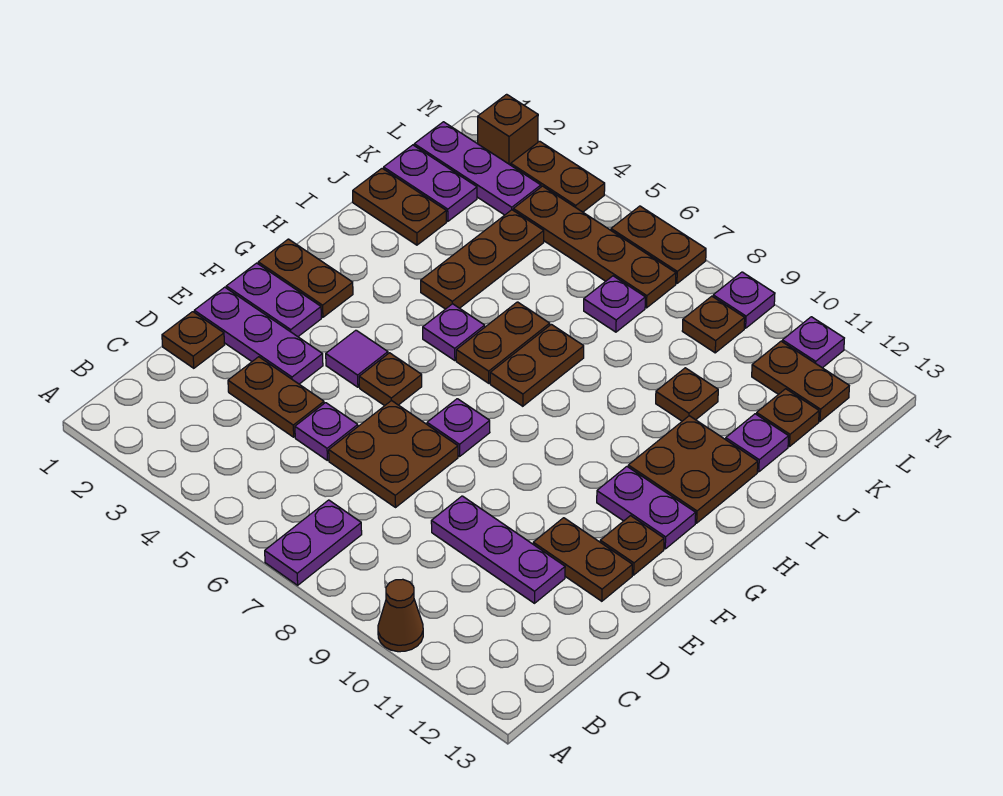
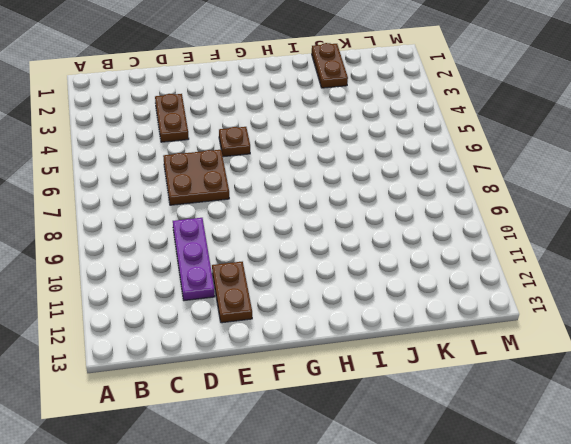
none -> purple plate A7:B7 level 1
none -> brown cone A10 level 1
none -> brown plate D1 level 1
none -> purple plate D5 level 1

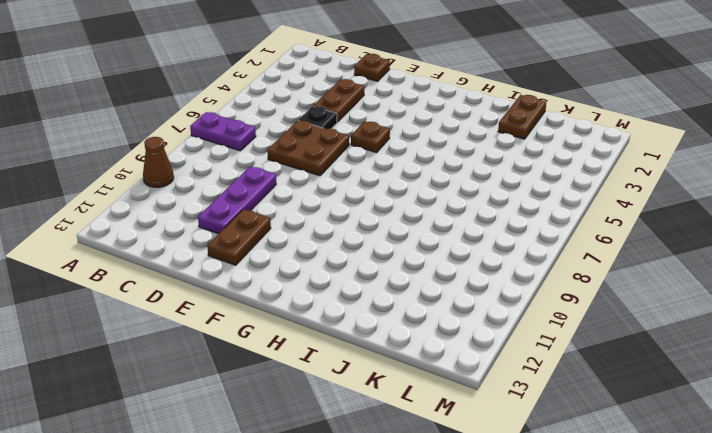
black plate D5 level 1 -> purple plate D5 level 1
none -> purple plate E1:E3 level 1
none -> purple plate F1:F2 level 1
none -> purple tile F4 level 1
none -> purple plate F7 level 1

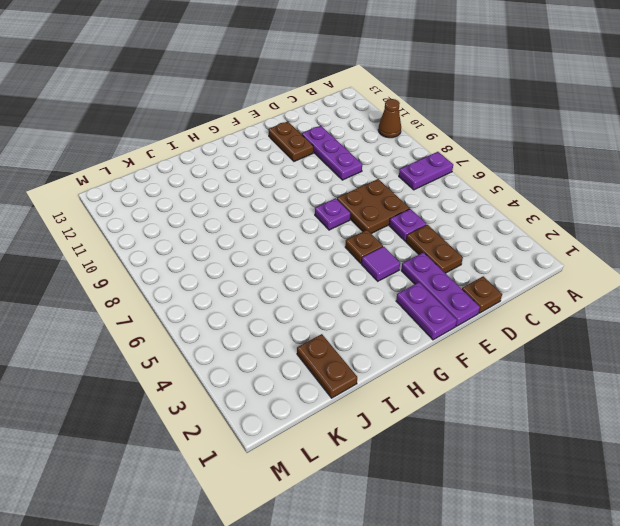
none -> brown plate F12 level 1
none -> brown plate G1:G2 level 1
none -> purple plate G11:G12 level 1
none -> purple plate H5 level 1

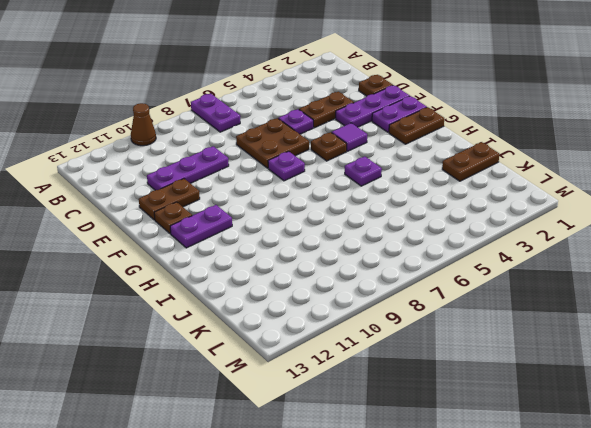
none -> brown plate H6:I6 level 1
none -> brown plate H7:I7 level 1
none -> brown plate H11:I12 level 1
none -> brown plate I4:K4 level 1

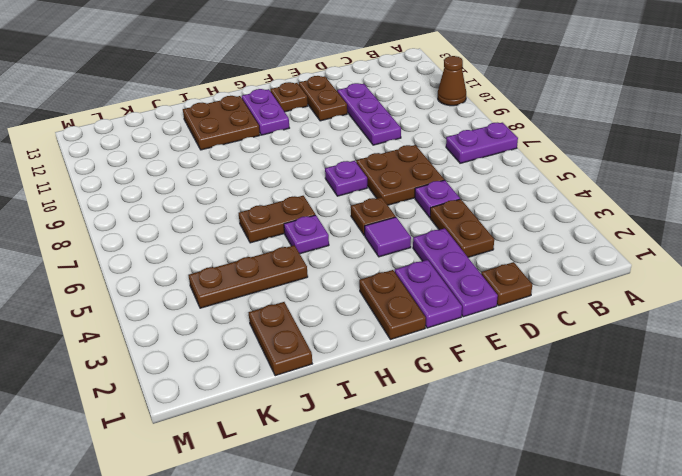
none -> brown plate H7:I7 level 1
none -> brown plate J10 level 1
none -> purple plate J12 level 1
none -> purple plate K1:K2 level 1

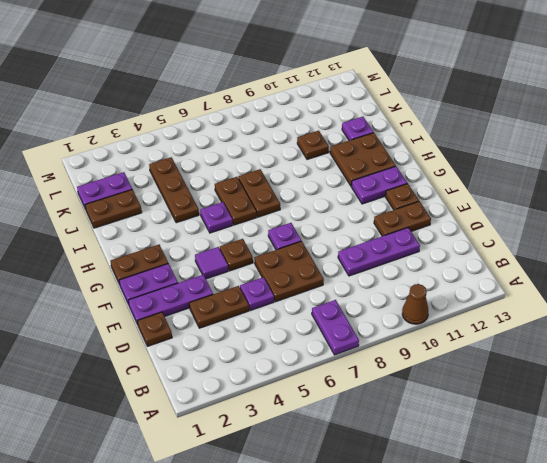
none -> purple plate K7 level 1
none -> brown plate K12 level 1
none -> purple plate L1:L3 level 1
none -> brown plate L4:L7 level 1

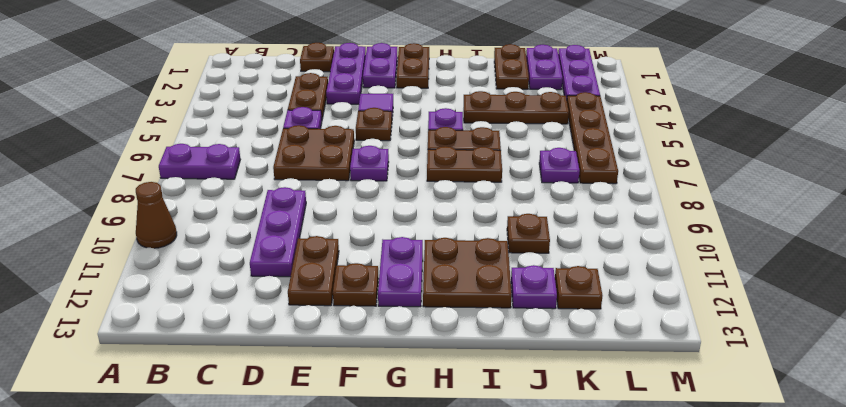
none -> brown plate L9 level 1
none -> brown plate L11:L12 level 1
none -> brown brick M2 level 1
none -> brown plate M3:M4 level 1

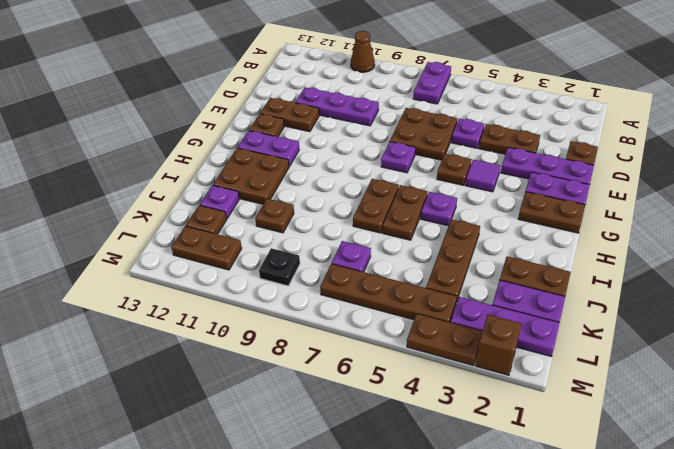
black plate L9 level 1 -> brown plate L9 level 1
none -> brown plate M6:M7 level 1
none -> purple plate M9 level 1
none -> purple plate M11 level 1

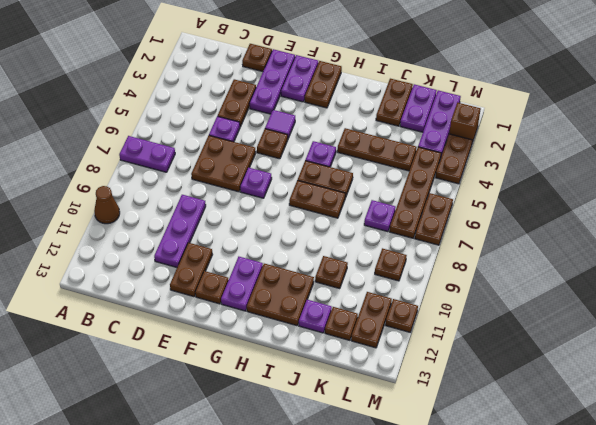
brown plate M11 level 1 -> purple plate M11 level 1
none -> purple plate M9 level 1

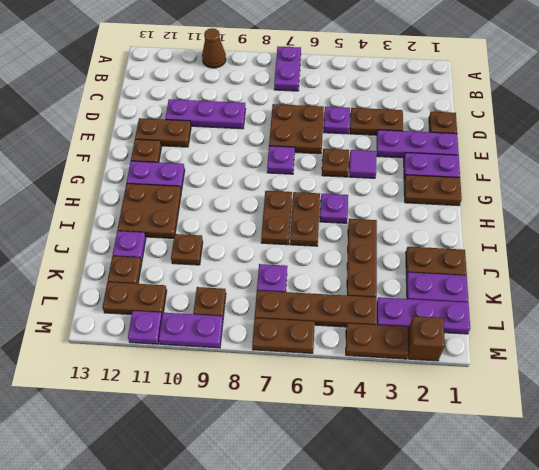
purple plate M9:M10 level 1 -> purple plate M9 level 1

